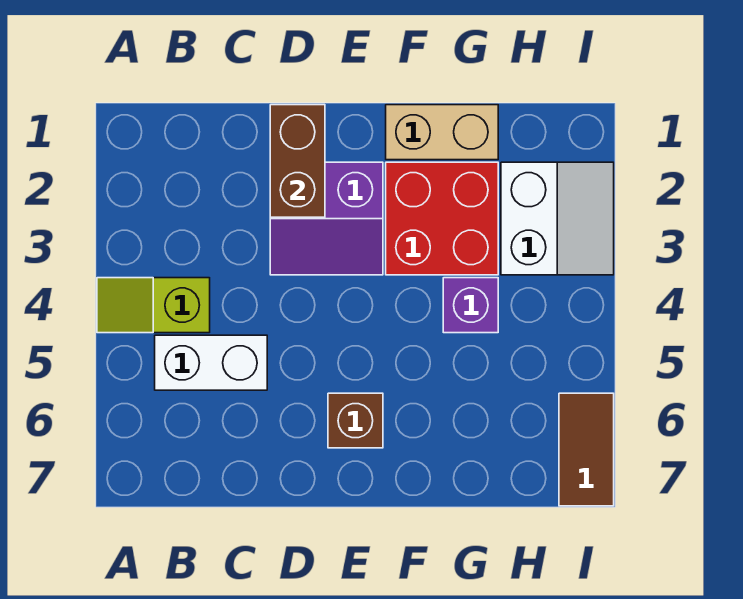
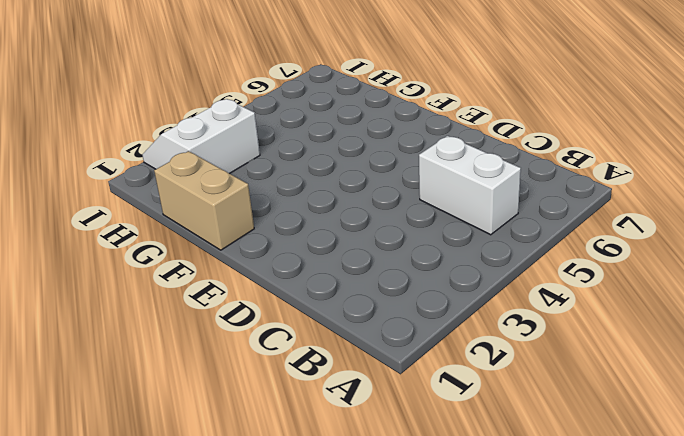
none -> lime slope A4:B4 level 1 top B
none -> purple slope D2:E3 level 1 top 2

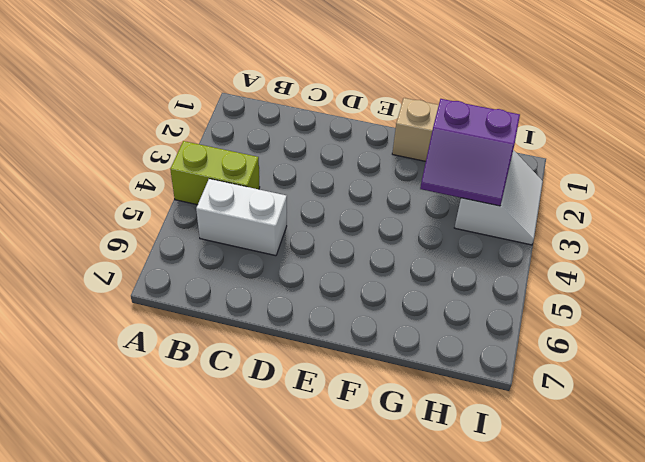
lime brick A4:B4 level 1 -> lime slope A4:B4 level 1 top B
purple slope G2:H3 level 2 top 2 -> purple slope D2:E3 level 1 top 2
none -> brown brick E6 level 1
none -> red brick F2:G3 level 1

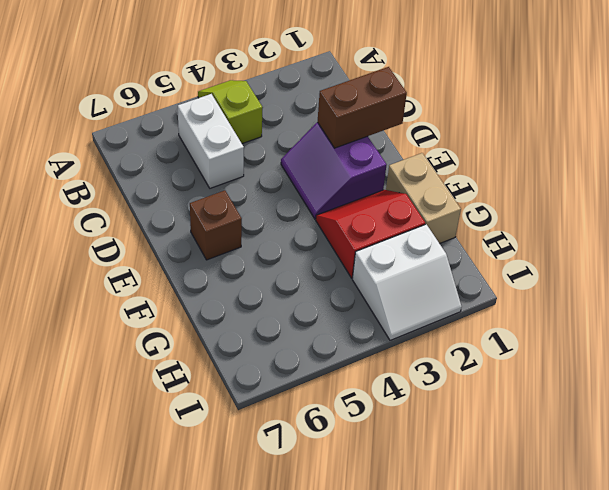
red slope F2:G3 level 1 top G -> red brick F2:G3 level 1
none -> purple brick G4 level 1
none -> brown tile I6:I7 level 1

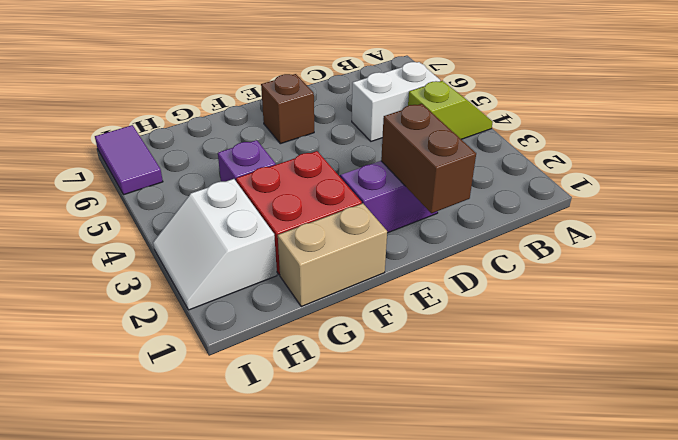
purple tile I6:I7 level 1 -> brown tile I6:I7 level 1

